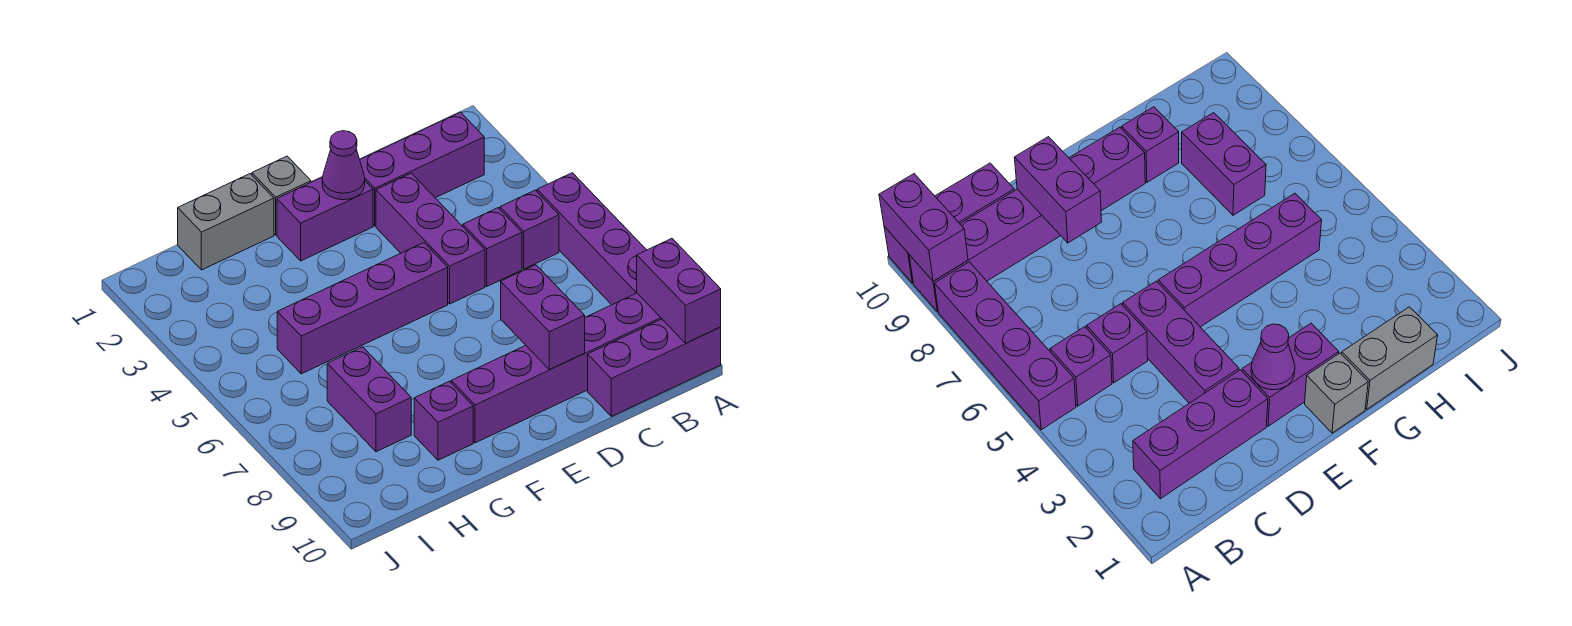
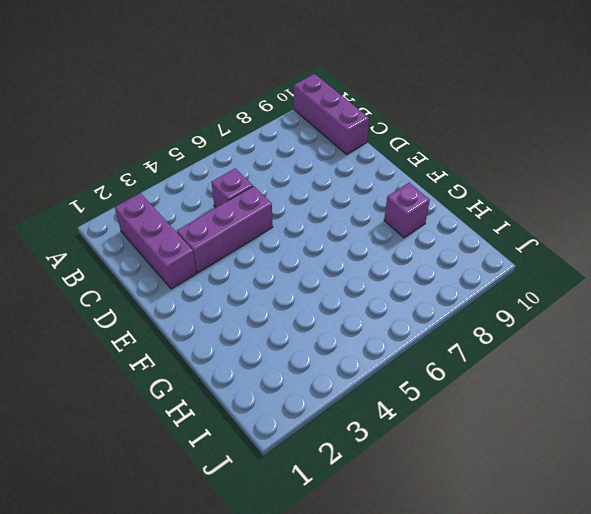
none -> purple brick A5:A8 level 1
none -> purple brick A9:F9 level 1
none -> purple brick B5 level 1

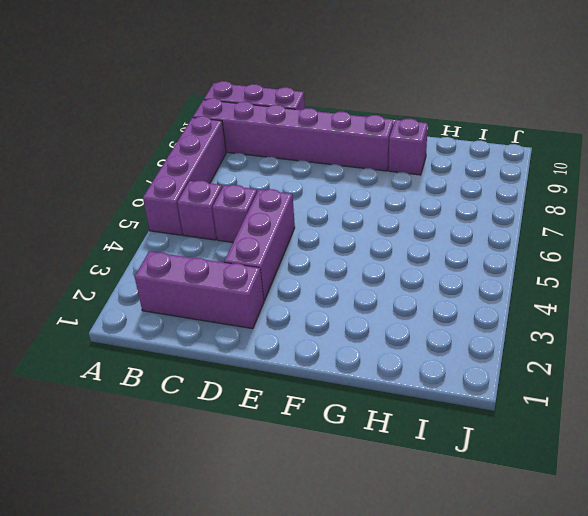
none -> purple brick E2:F2 level 1
none -> purple brick E5:H5 level 1
none -> grey brick F1 level 1

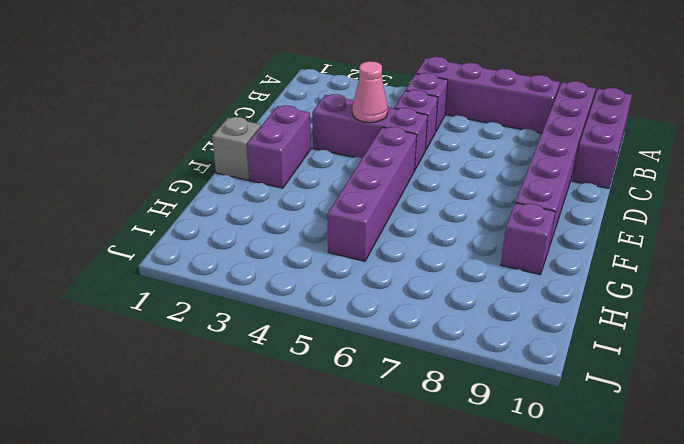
pink cone D4 level 2 -> none
none -> purple brick B2:D2 level 1
none -> grey brick G1:H1 level 1
none -> purple brick H7:H8 level 1

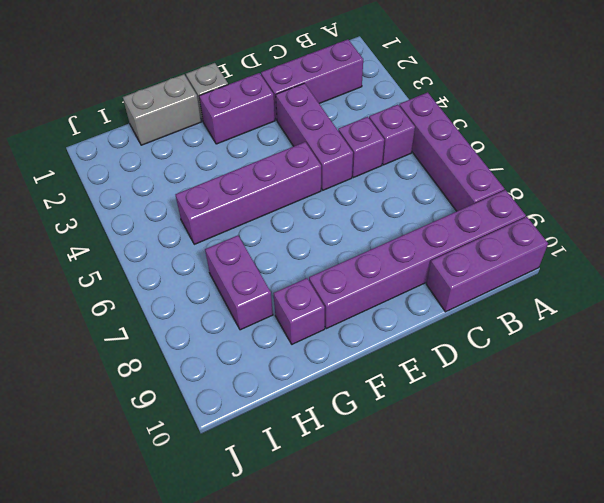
none -> purple brick A9:A10 level 2
none -> purple brick D8:D9 level 2
none -> purple cone E2 level 2

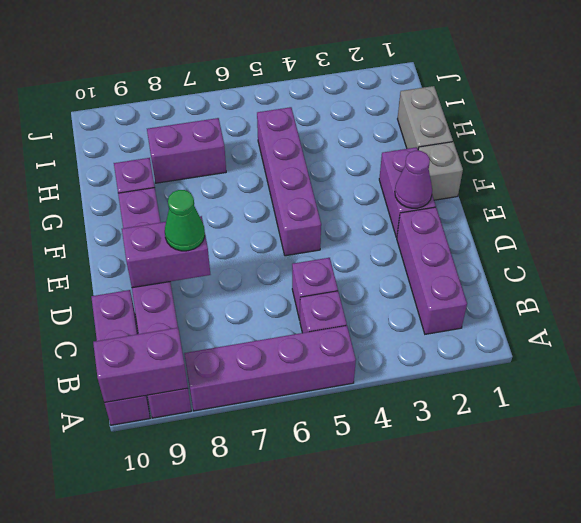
green cone D8 level 3 -> none
none -> purple brick D3:D5 level 1

